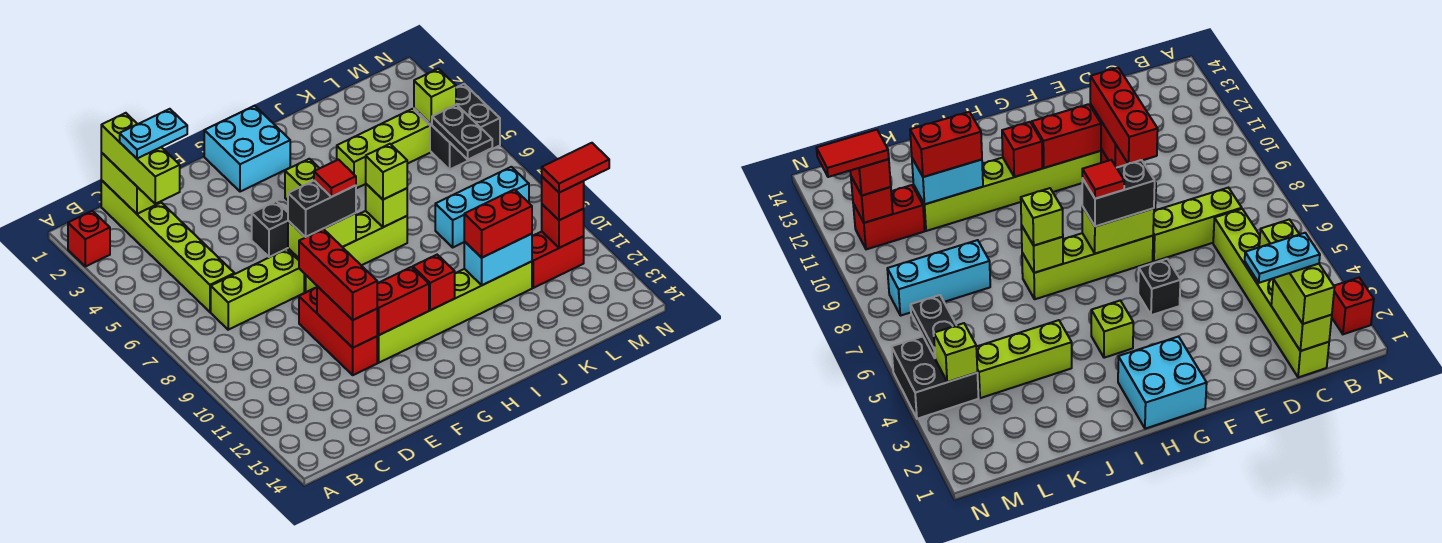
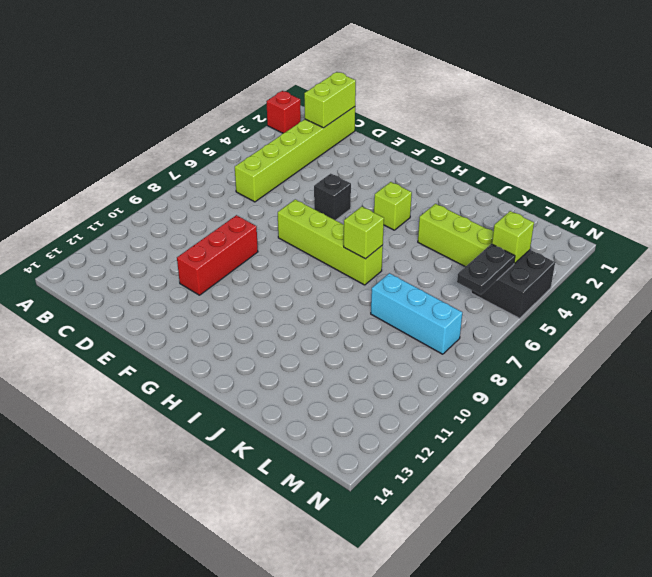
none -> lime brick C7:E7 level 1
none -> lime brick F11:K11 level 1
none -> cyan brick G1:H2 level 1
none -> red brick L11:M11 level 1

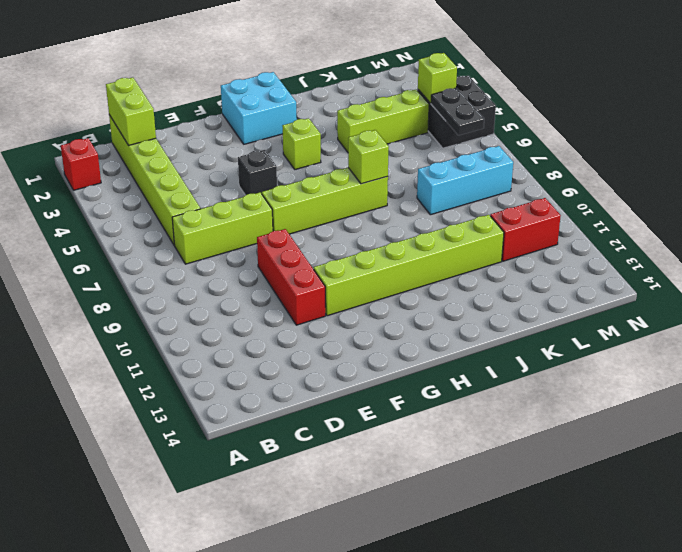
none -> red brick E10:E11 level 2
none -> lime brick F7:G7 level 2
none -> red brick F11:G11 level 2
none -> red brick H11 level 2

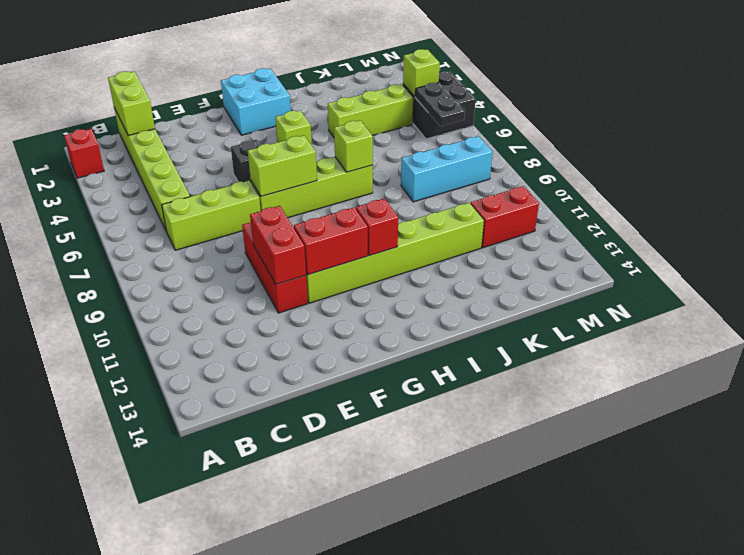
none -> cyan brick J11:K11 level 2
none -> red brick M11 level 2
none -> lime brick C1:C3 level 3
none -> red brick E9:E11 level 3

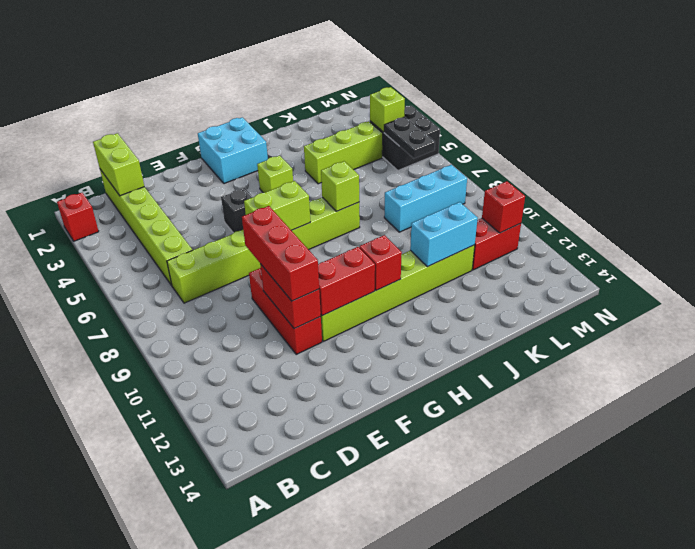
none -> lime brick C1:C3 level 3
none -> black brick F7:G7 level 3
none -> lime brick I7 level 3
none -> red brick J11:K11 level 3

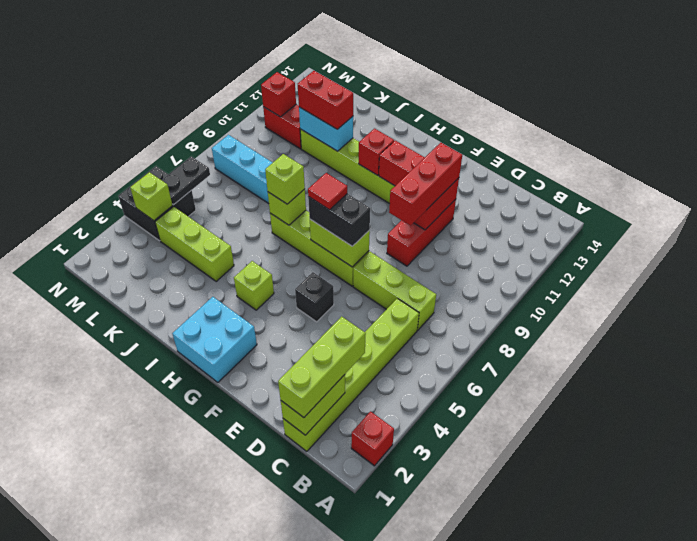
none -> red brick M11 level 3
none -> cyan plate C2:D2 level 4
none -> red tile M11:N11 level 4

